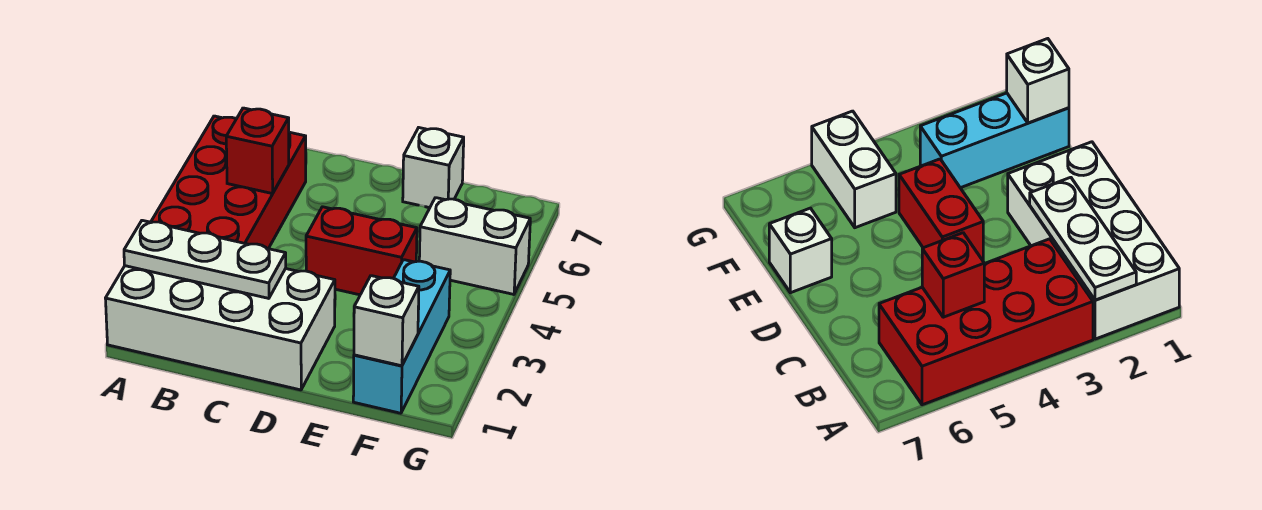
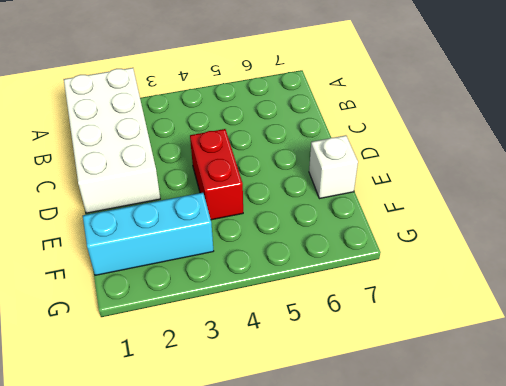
none -> red brick A3:B6 level 1
none -> white brick F5:G5 level 1

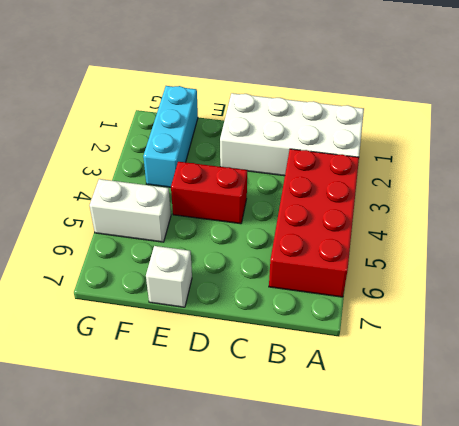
none -> white plate A2:C2 level 2
none -> red brick B5 level 2

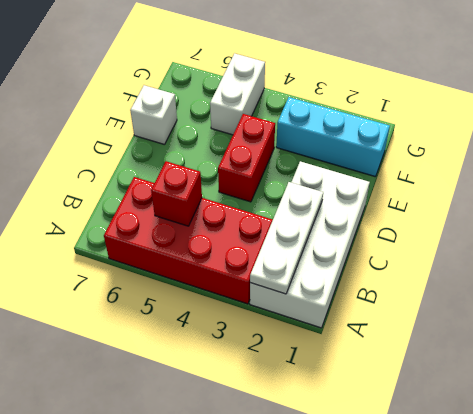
none -> white brick F1 level 2

